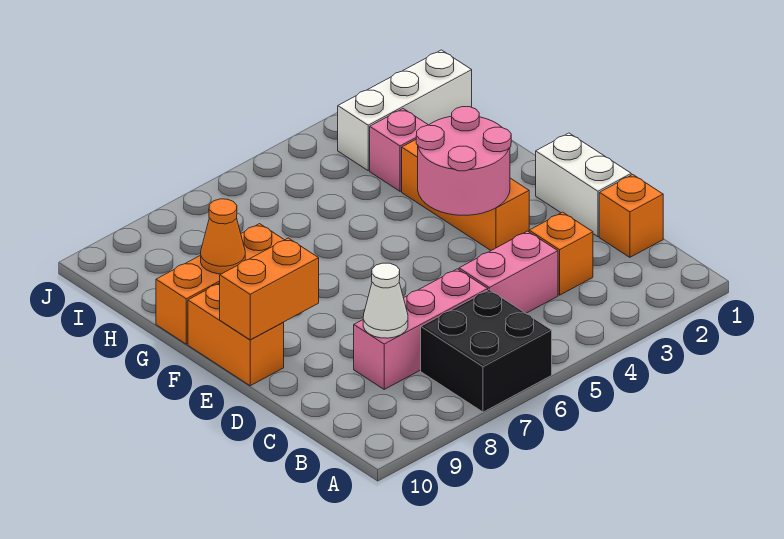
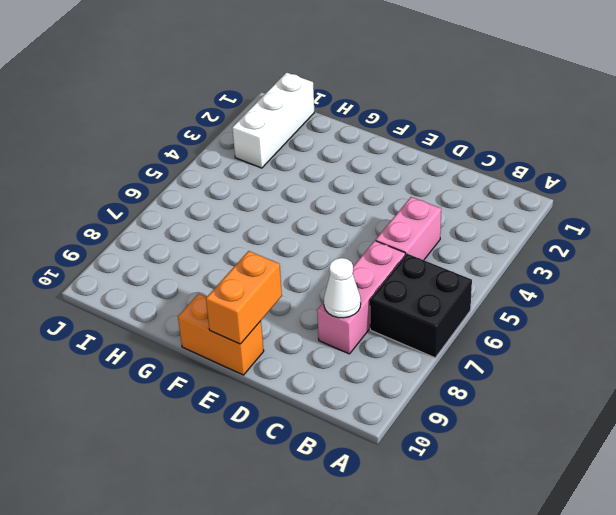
none -> orange brick C1 level 1
none -> orange brick C3 level 1
none -> white brick D1:E1 level 1

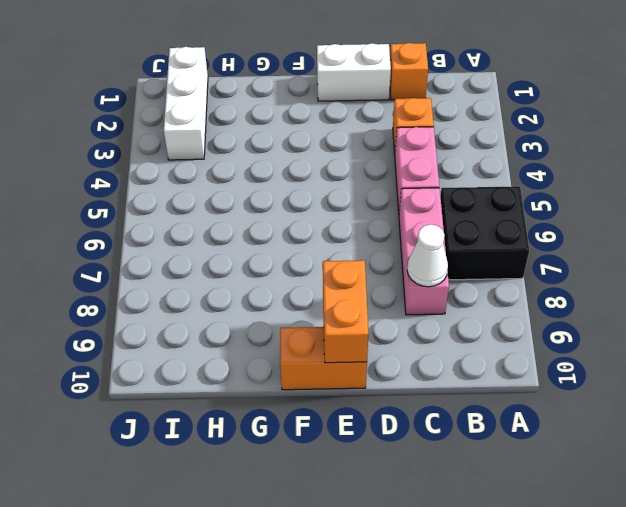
none -> orange brick E3:G3 level 1
none -> orange brick G8:G10 level 1
none -> pink brick H3 level 1

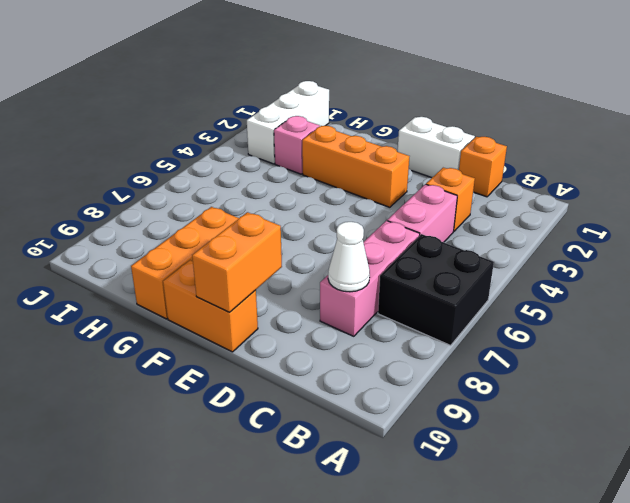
none -> pink round brick E3:F4 level 2
none -> orange cone G9 level 2

